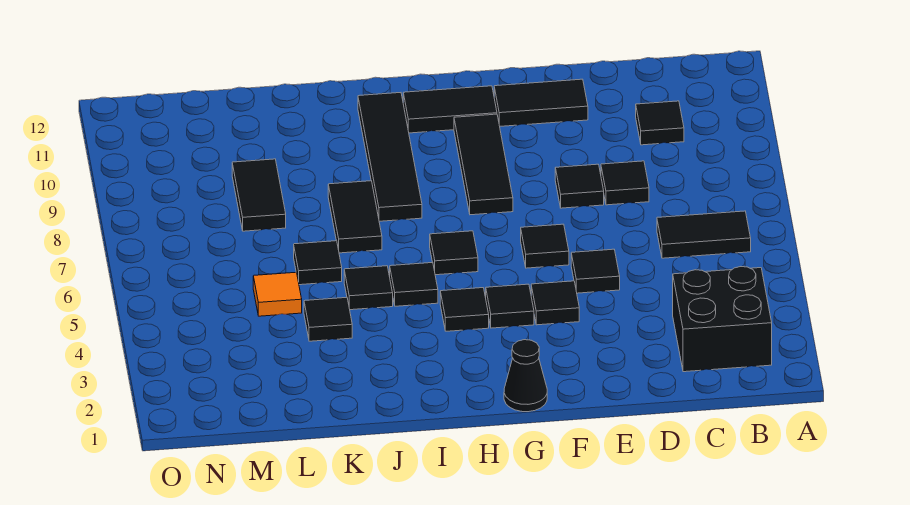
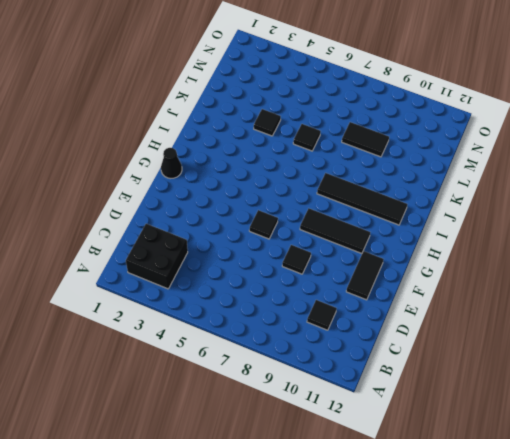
none -> black tile B6:C6 level 1
none -> black tile D8 level 1
none -> black tile E5 level 1

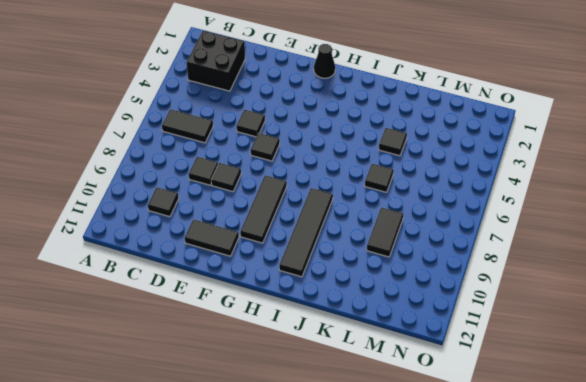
none -> black tile F4 level 1
none -> black tile G4 level 1
none -> black tile G11:H11 level 1

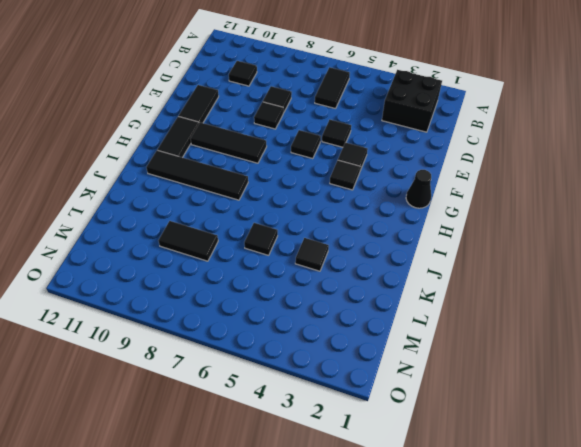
none -> black tile H4 level 1
none -> black tile H6 level 1
none -> black tile I5 level 1

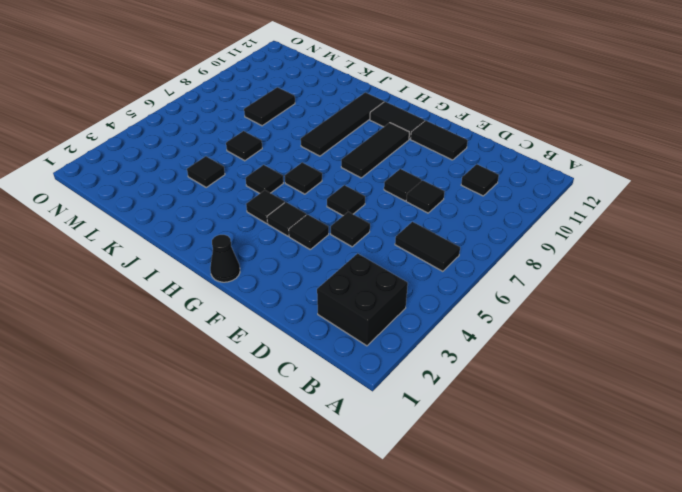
none -> black tile J5 level 1
none -> black tile J7:J8 level 1
none -> orange tile L5 level 1

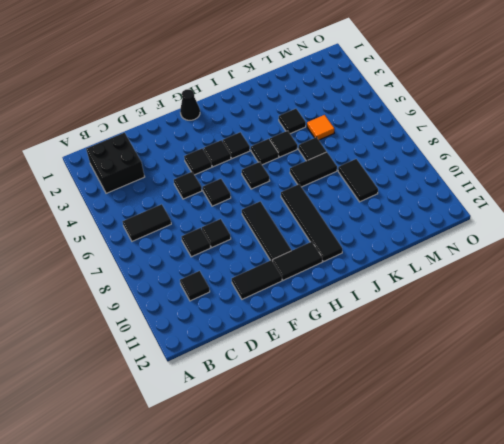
black tile J7:K7 level 1 -> black tile J7:J8 level 1

